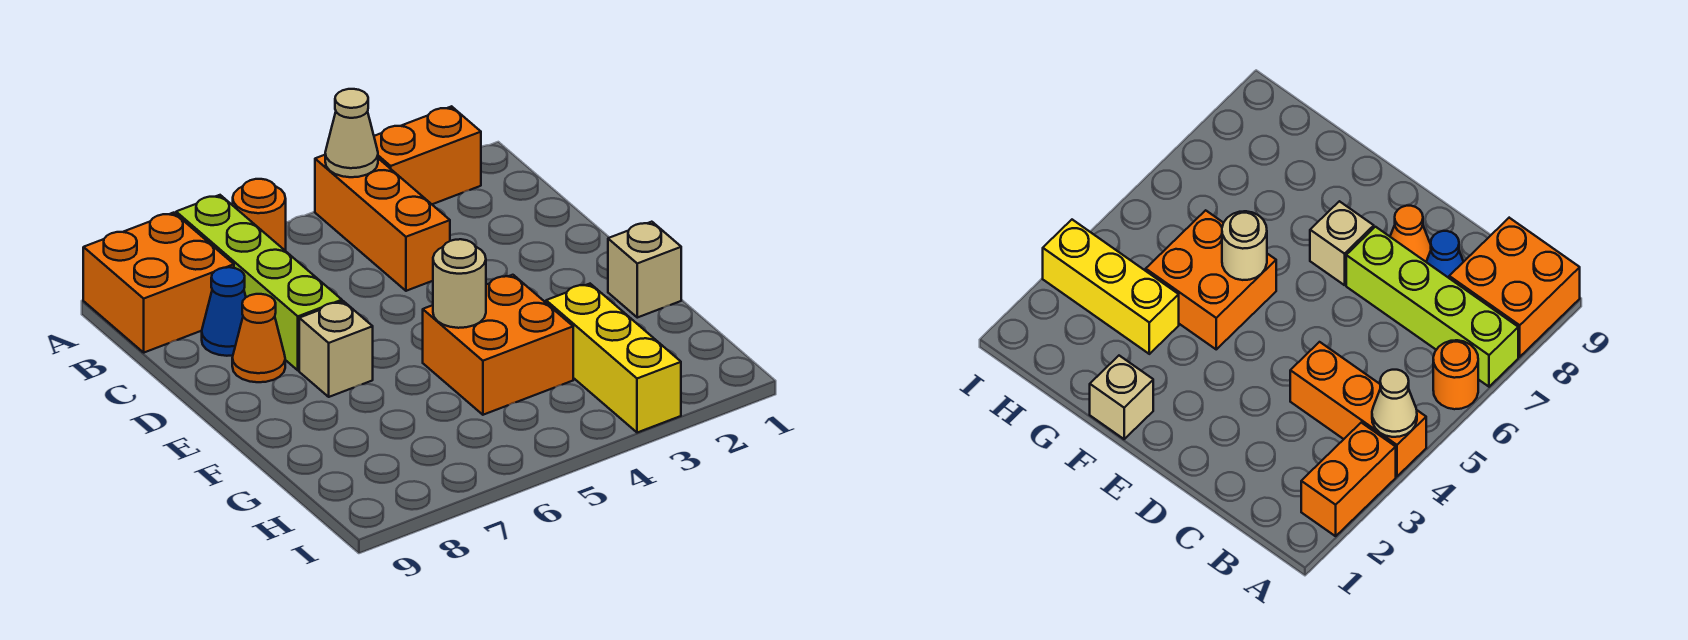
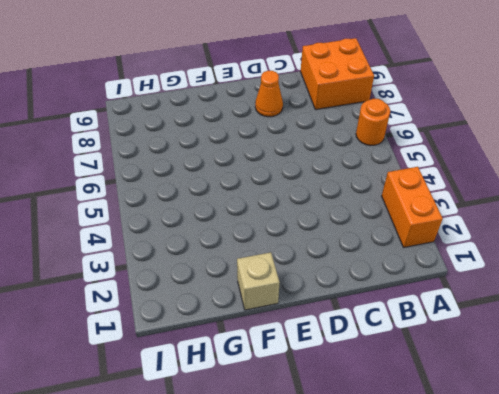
none -> orange brick A4:C4 level 1
none -> lime brick A7:D7 level 1
none -> blue cone C8 level 1

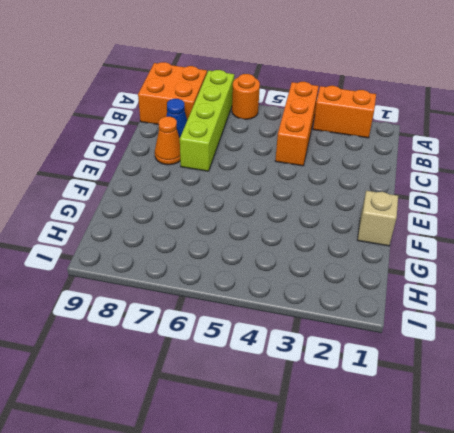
none -> tan brick E7 level 1
none -> orange brick F4:G5 level 1
none -> yellow brick G3:I3 level 1

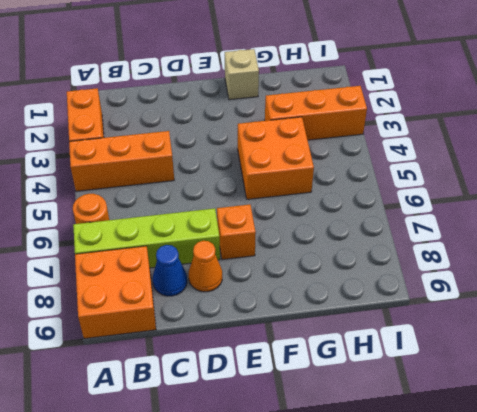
orange brick E7 level 1 -> tan brick E7 level 1
orange brick G3:I3 level 1 -> yellow brick G3:I3 level 1
none -> tan cone A4 level 2
none -> tan round brick F5 level 2

